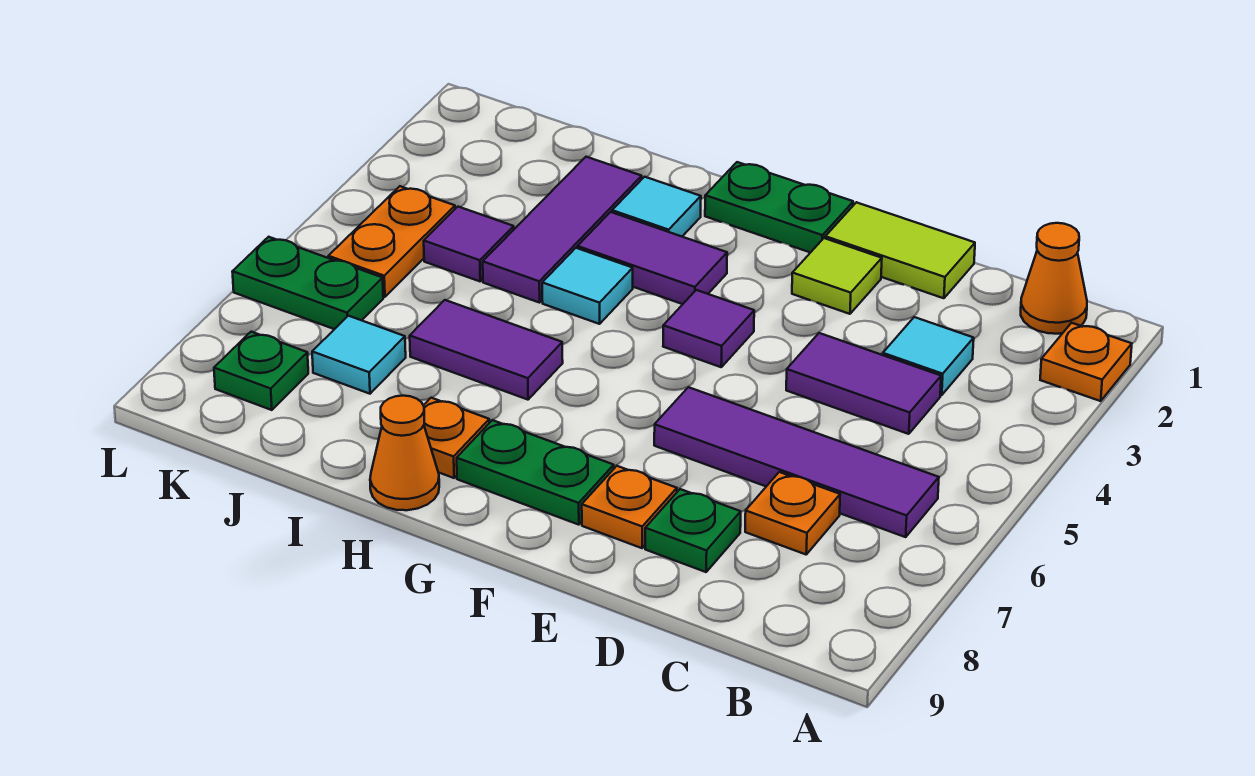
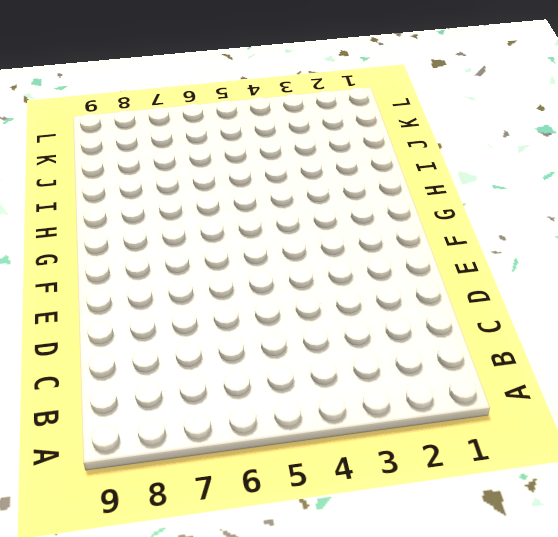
none -> orange plate A2 level 1
none -> orange cone B1 level 1
none -> purple tile B6:E6 level 1

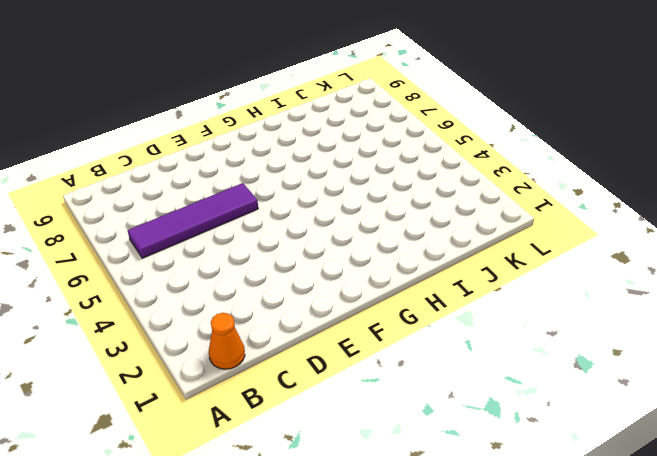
none -> orange plate A2 level 1
none -> cyan tile C3 level 1
none -> purple tile C4:D4 level 1

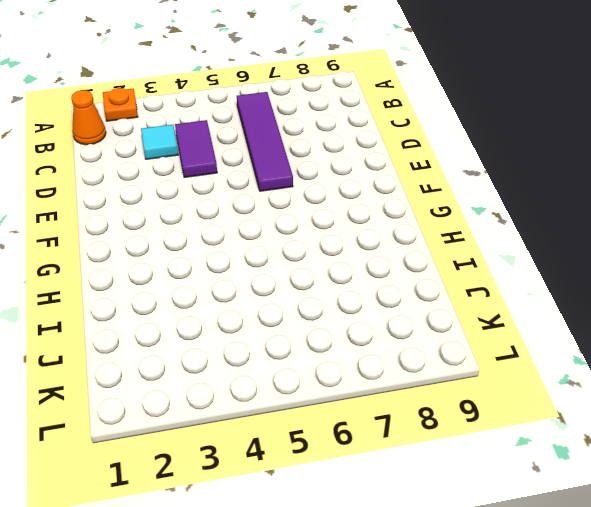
none -> orange plate C7 level 1
none -> lime tile D1:E1 level 1
none -> green plate D8 level 1

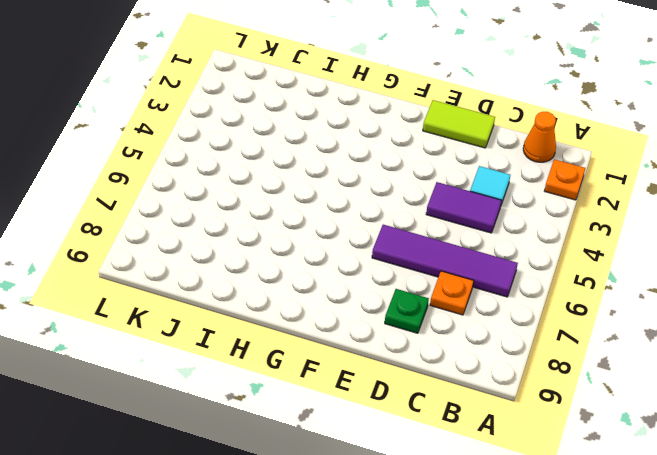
none -> lime tile E2 level 1
none -> orange plate E8 level 1
none -> green plate F1:G1 level 1

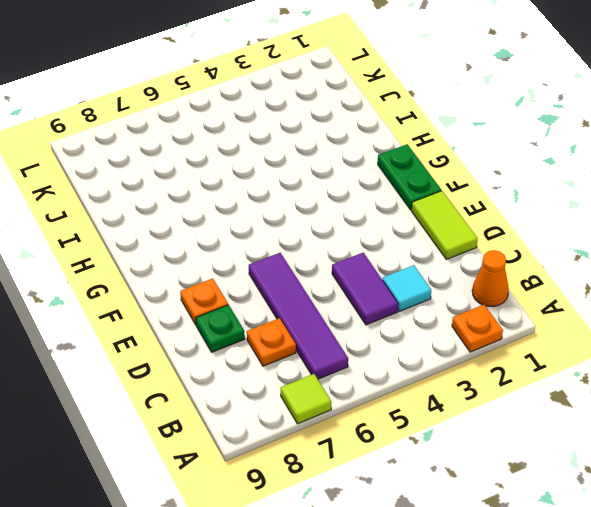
lime tile A7 level 1 -> lime tile E2 level 1
none -> purple tile F4 level 1
none -> green plate F8:G8 level 1
none -> purple tile G3:H3 level 1

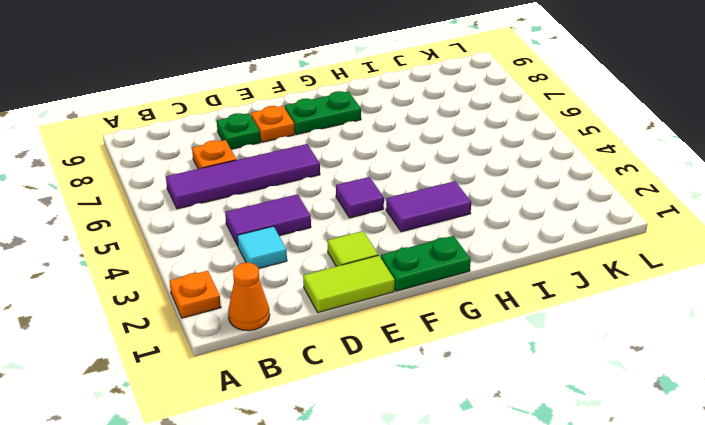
none -> cyan tile H2 level 1
none -> cyan tile H4 level 1
none -> purple tile H6:I6 level 1

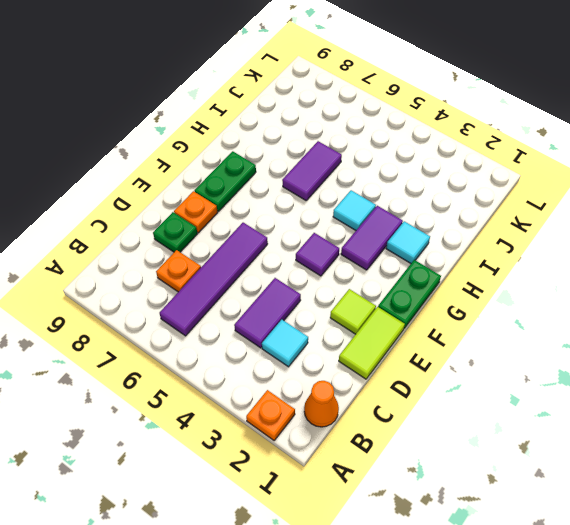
none -> orange plate H8 level 1
none -> orange cone H9 level 1
none -> purple tile I2:I4 level 1

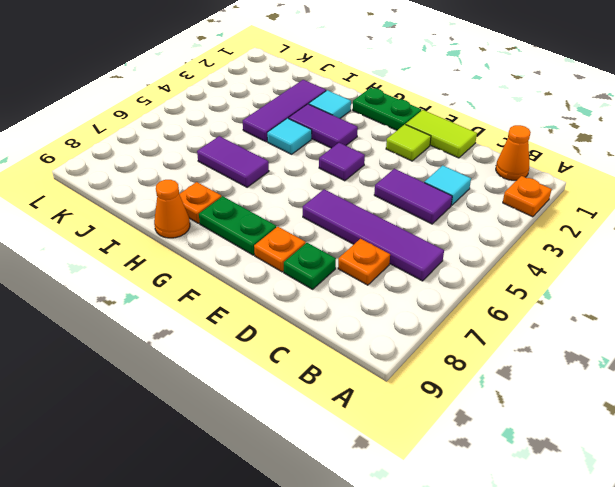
none -> purple tile J4 level 1
none -> cyan tile J7 level 1
none -> orange plate K4:K5 level 1

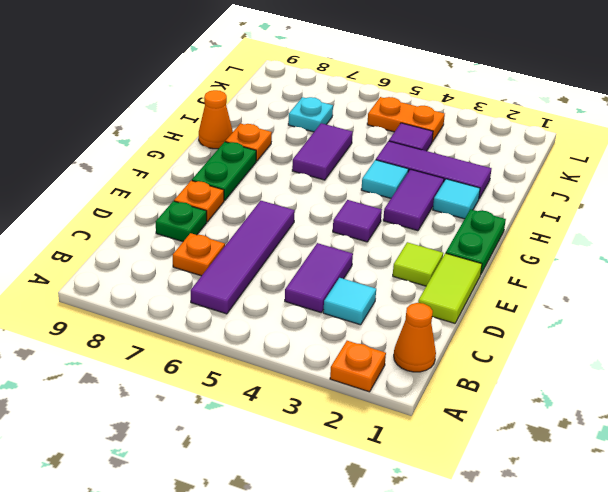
cyan plate J7 level 1 -> cyan tile J7 level 1
none -> green plate K6:L6 level 1
none -> green plate K8 level 1

